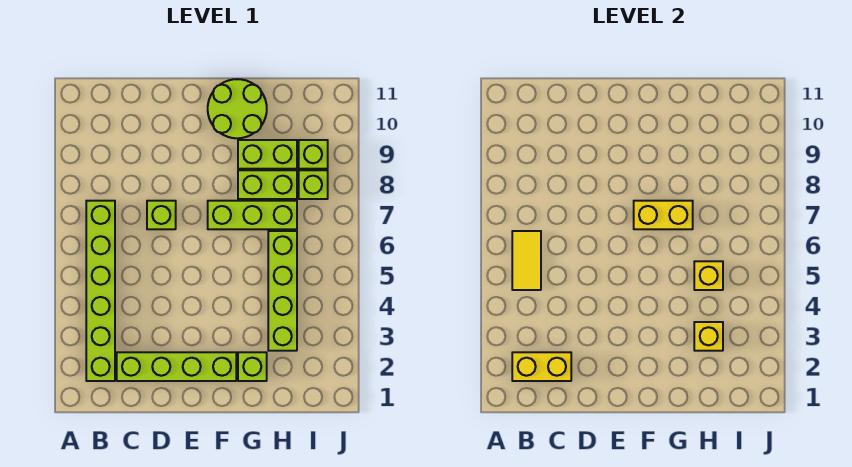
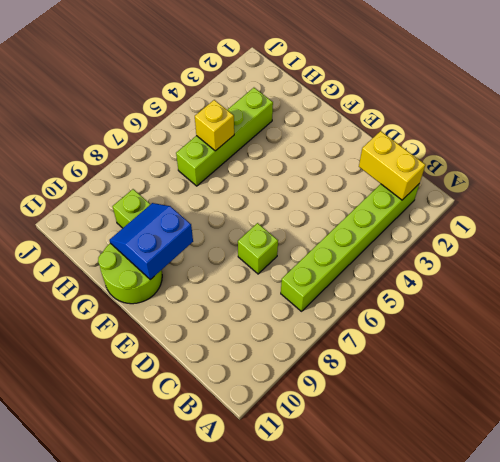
blue slope F9:G10 level 2 top F -> none
none -> lime brick C2:F2 level 1
none -> lime brick F7:H7 level 1
none -> lime brick G2 level 1

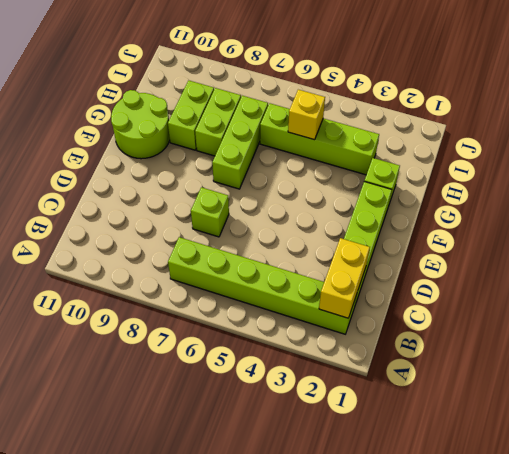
none -> lime brick I8 level 1
none -> lime brick I9 level 1
none -> yellow tile B5:B6 level 2

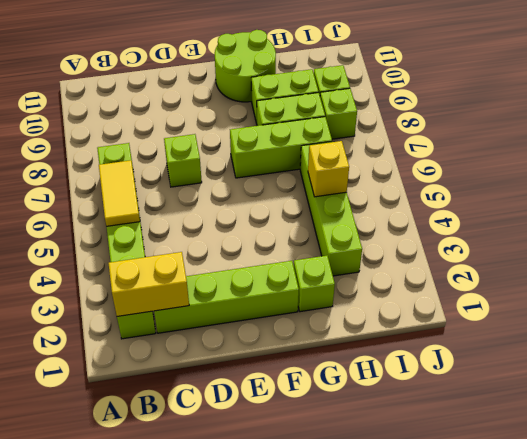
none -> yellow brick F7:G7 level 2
none -> yellow brick H3 level 2

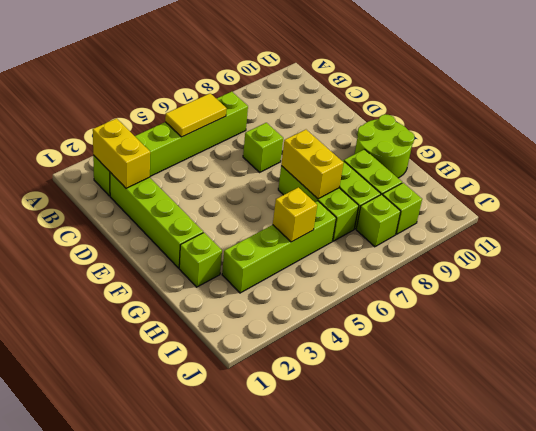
none -> yellow brick H3 level 2

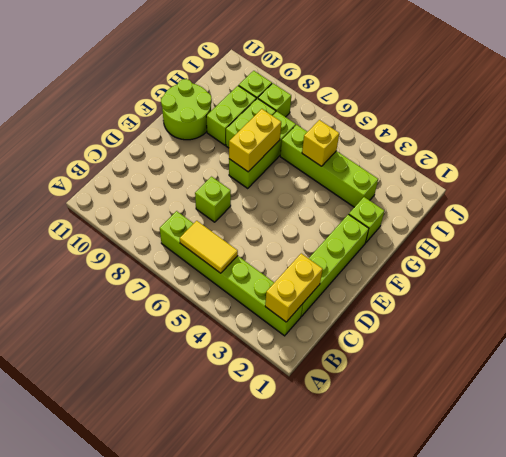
none -> yellow brick H3 level 2

